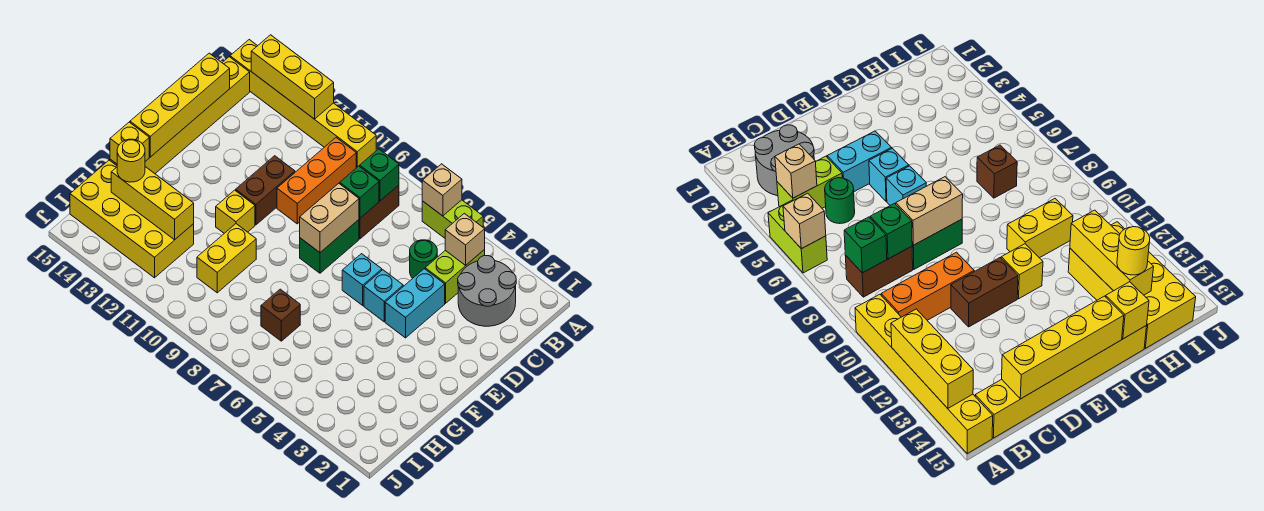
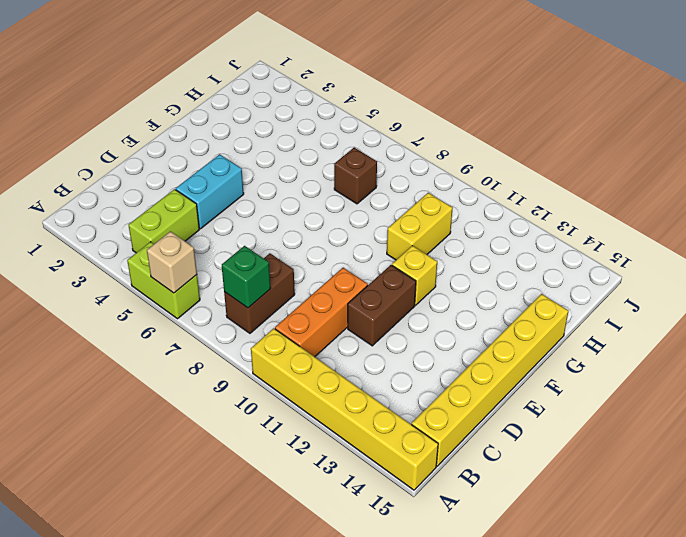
none -> grey round brick B2:C3 level 1
none -> green round brick C5 level 1
none -> green brick D8:E8 level 1

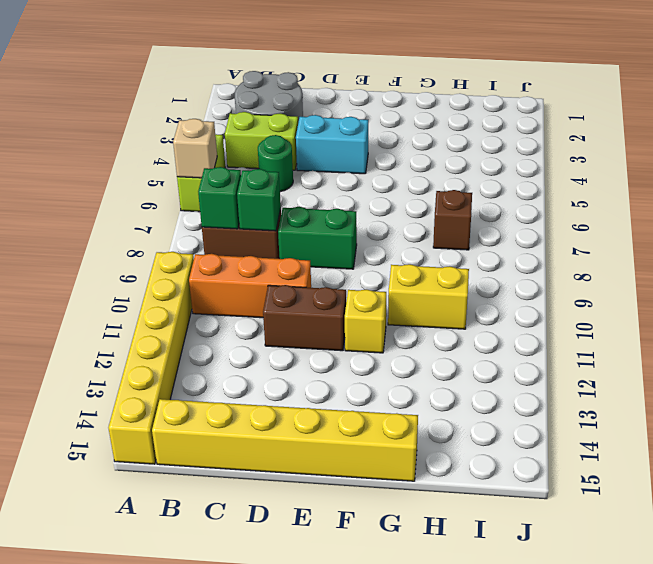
none -> cyan brick E5 level 1
none -> cyan brick E6 level 1
none -> yellow brick H12:I15 level 1

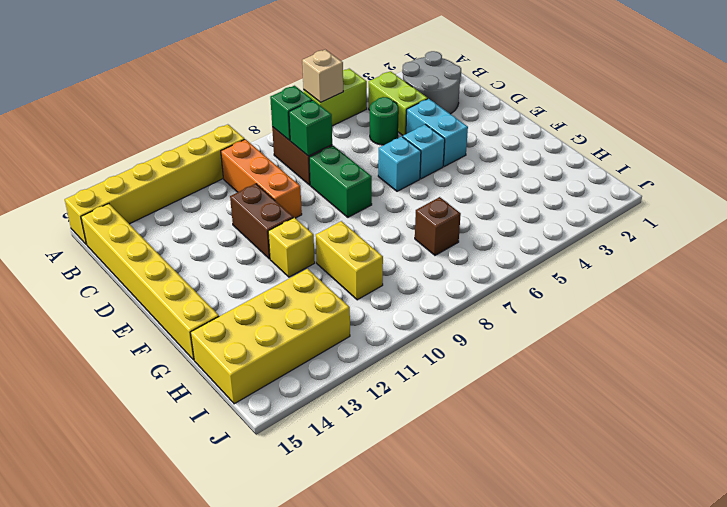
none -> yellow brick A12:A14 level 2
none -> tan brick B4 level 2
none -> yellow brick C15:F15 level 2

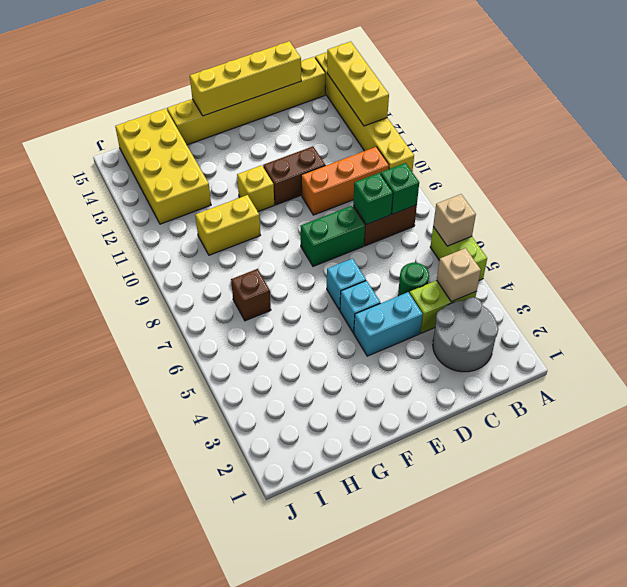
none -> tan brick D8:E8 level 2
none -> yellow brick G15 level 2
none -> yellow brick H12:H14 level 2

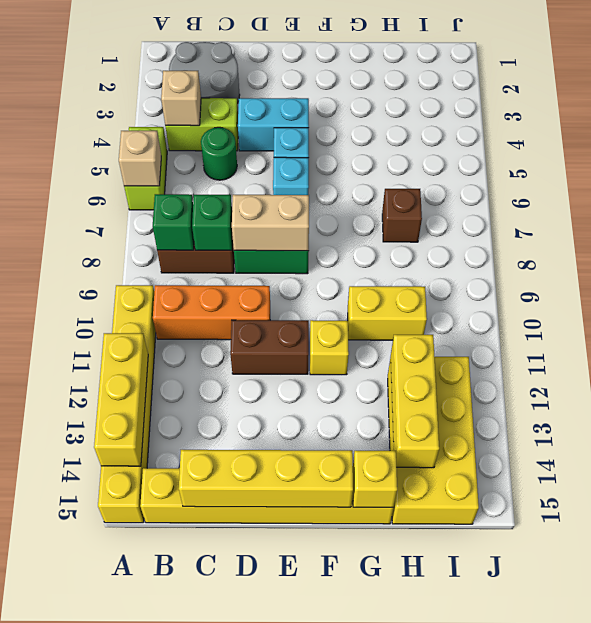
none -> yellow round brick H14 level 3

